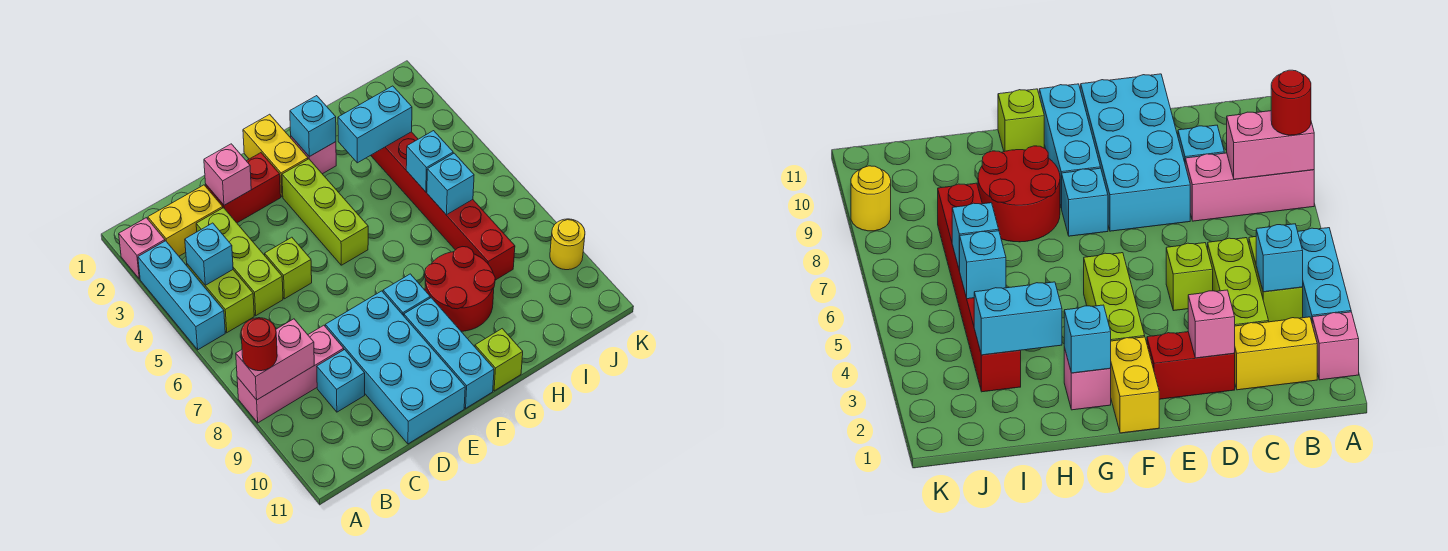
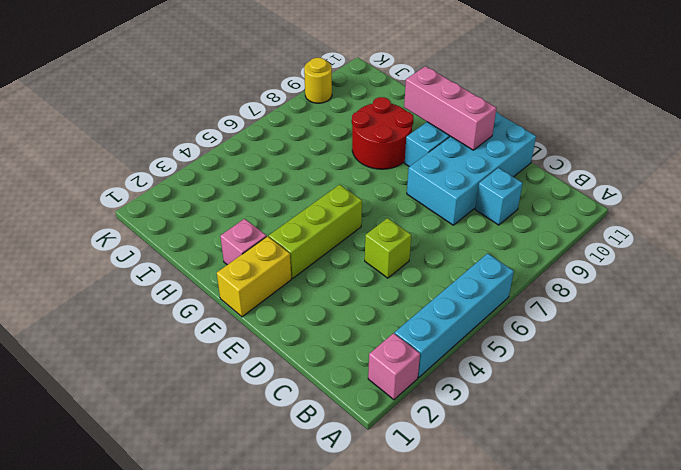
cyan brick A3:A6 level 1 -> cyan brick A3:A5 level 1
pink brick E10:G10 level 2 -> pink brick A8:C8 level 1
none -> yellow brick B2:C2 level 1
none -> lime brick B4:B5 level 1
none -> lime brick C3:C5 level 1

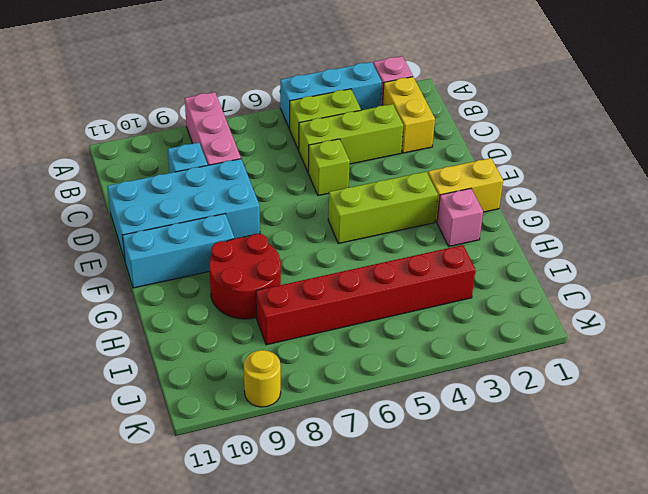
none -> red brick D2:E2 level 1
none -> cyan brick F8 level 1
none -> lime brick G11 level 1

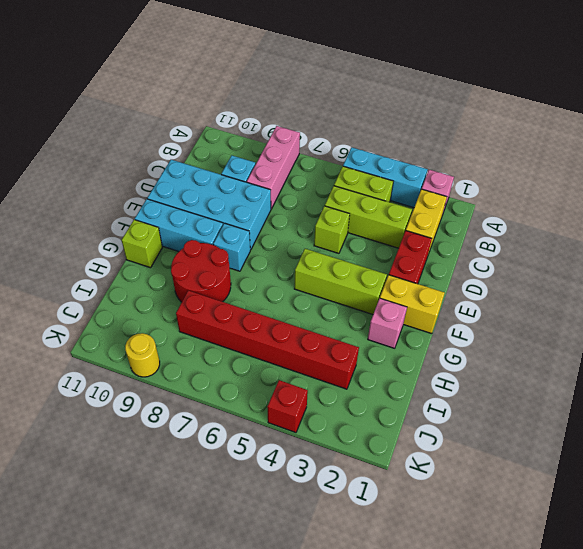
red brick K4 level 1 -> none
none -> pink brick A8:B8 level 2
none -> cyan brick B4 level 2
none -> pink brick D2 level 2

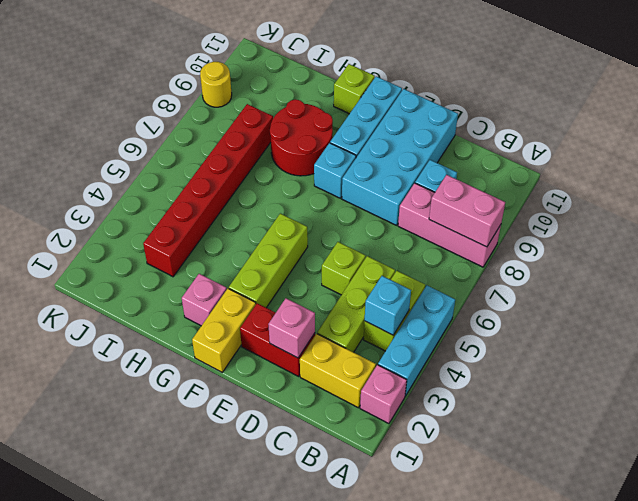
none -> cyan brick G2 level 2
none -> cyan brick H3:I3 level 2
none -> cyan brick I5 level 2

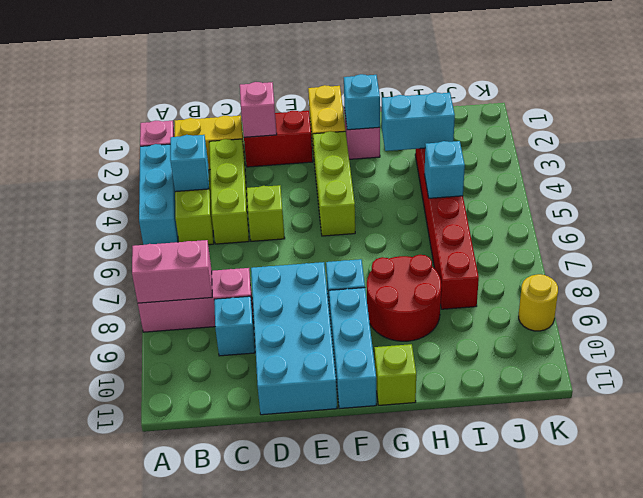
none -> cyan brick I6 level 2
none -> red round brick A8 level 3

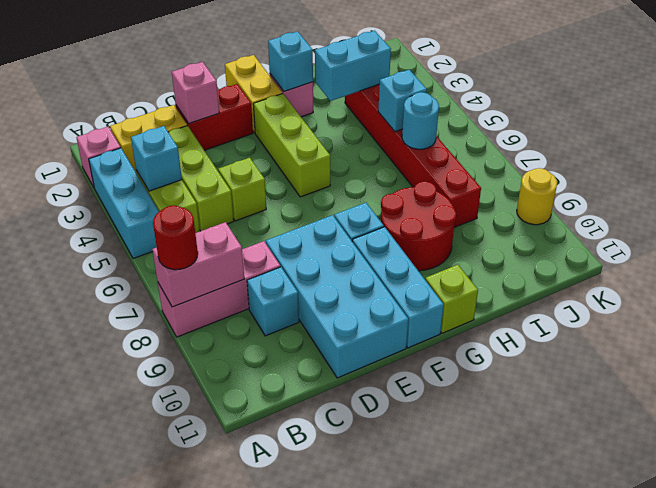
cyan round brick I6 level 2 -> cyan brick I6 level 2

